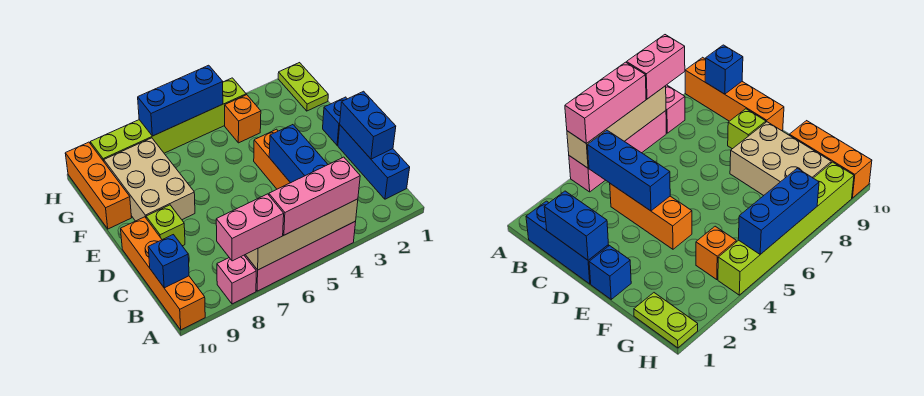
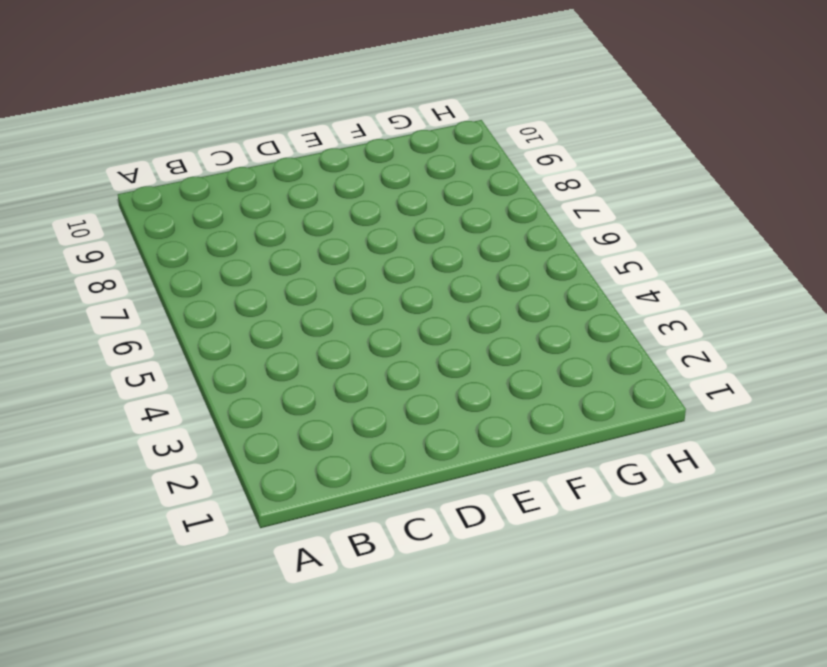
none -> pink brick A4:A7 level 1
none -> pink brick A8 level 1
none -> orange brick A10:D10 level 1

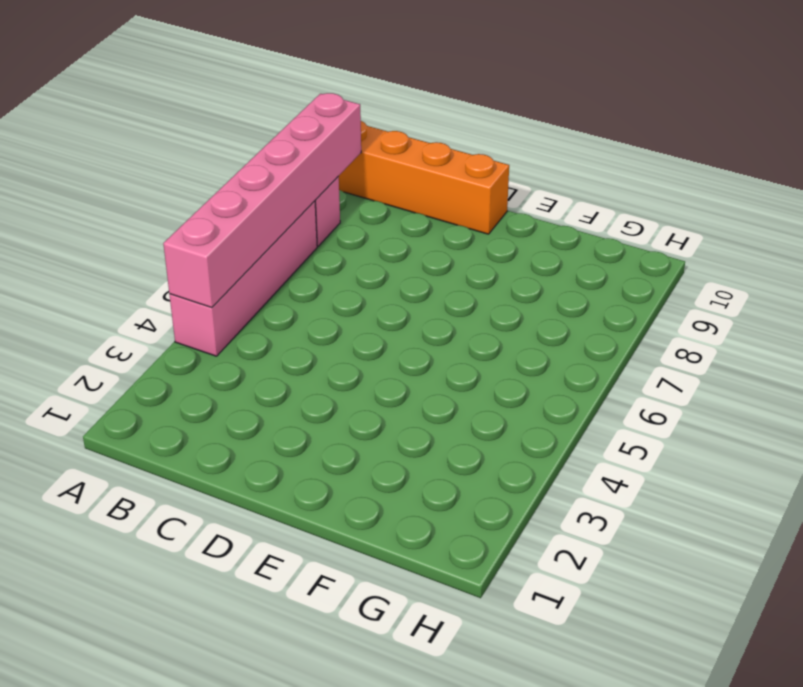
pink brick A4:A9 level 2 -> tan brick A4:A7 level 2
none -> blue brick B1:D1 level 1
none -> orange brick C4:E4 level 1
none -> lime brick D9 level 1

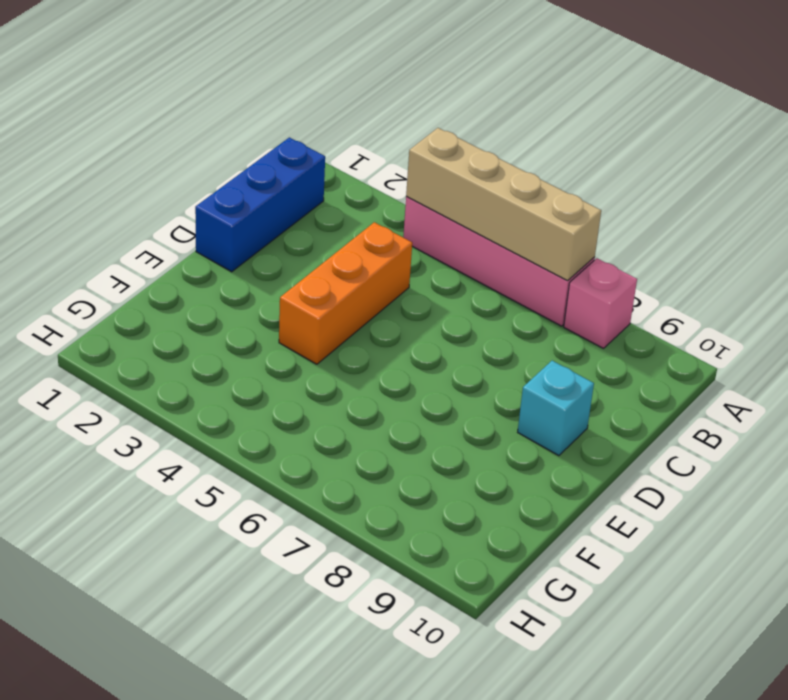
cyan brick D9 level 1 -> lime brick D9 level 1
none -> orange brick A10:D10 level 1
none -> blue brick E1 level 1
none -> tan brick E8:G9 level 1

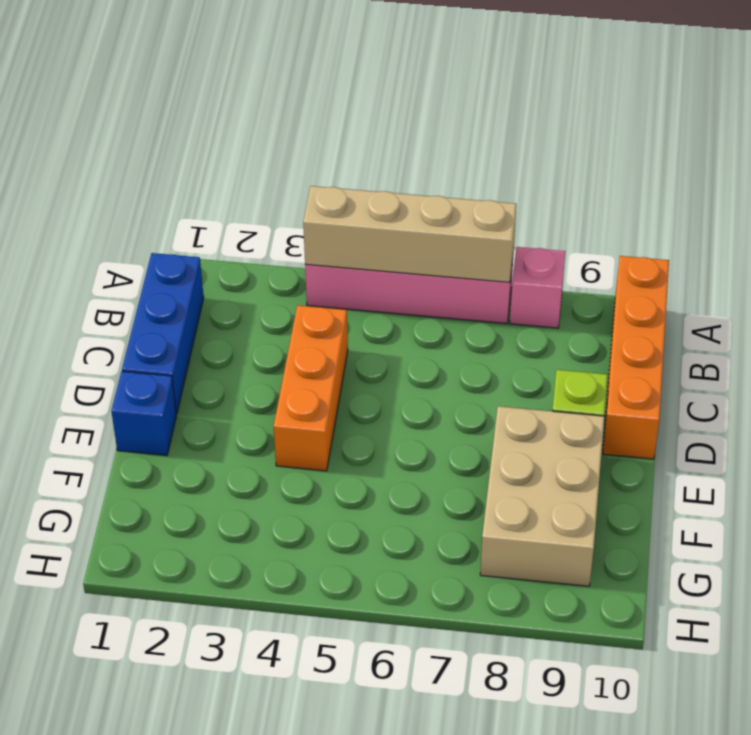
none -> orange brick F10:H10 level 1
none -> lime plate G1:H1 level 1
none -> orange brick G4 level 1

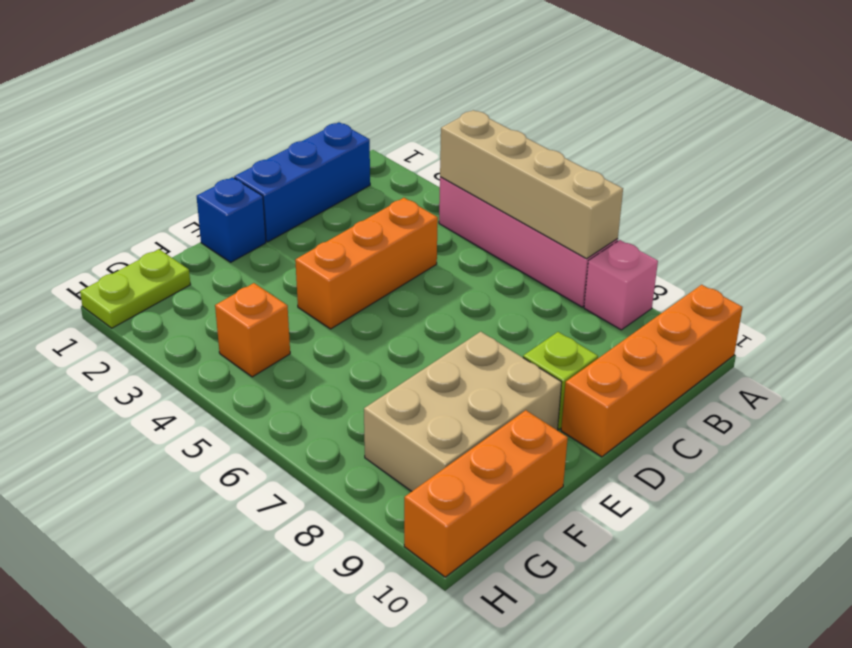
none -> lime brick H4:H9 level 1
none -> blue brick B4:D4 level 2
none -> blue brick B10 level 2

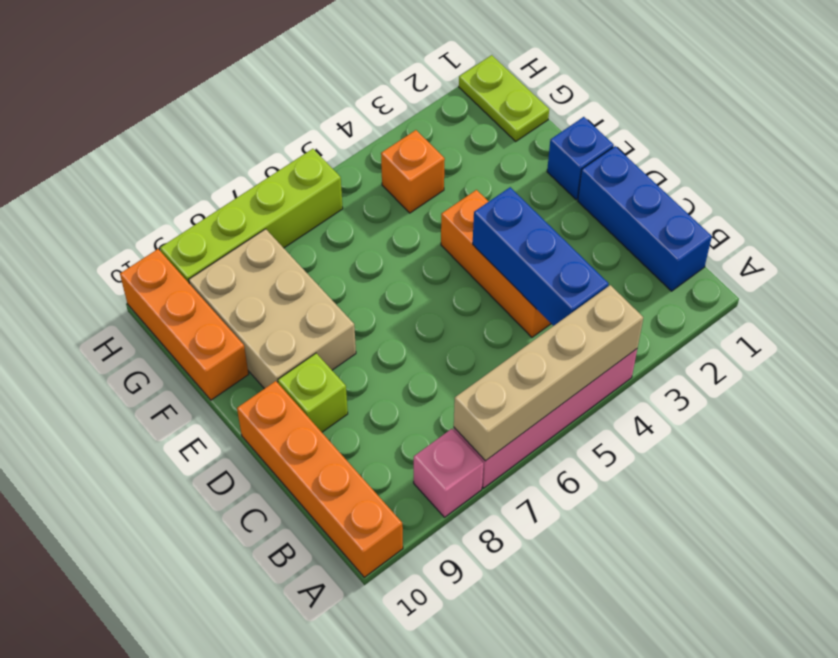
lime brick H6:H9 level 1 -> lime brick H4:H9 level 1
none -> blue brick B10 level 2
none -> blue brick C1:D1 level 2
none -> blue brick H5:H7 level 2

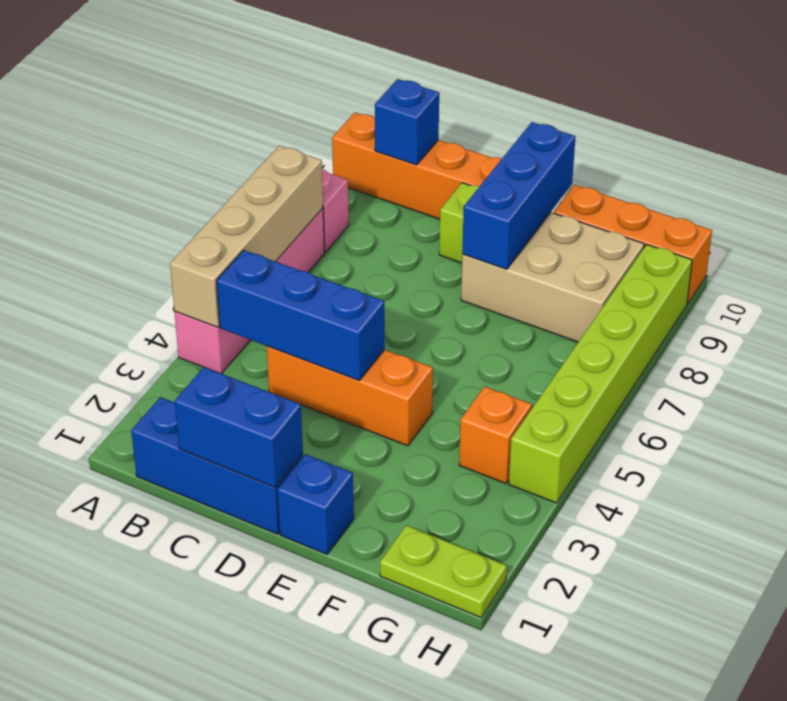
blue brick E8:E10 level 2 -> blue brick H5:H7 level 2
none -> pink brick A4:A6 level 3
none -> pink brick A7:A8 level 3

